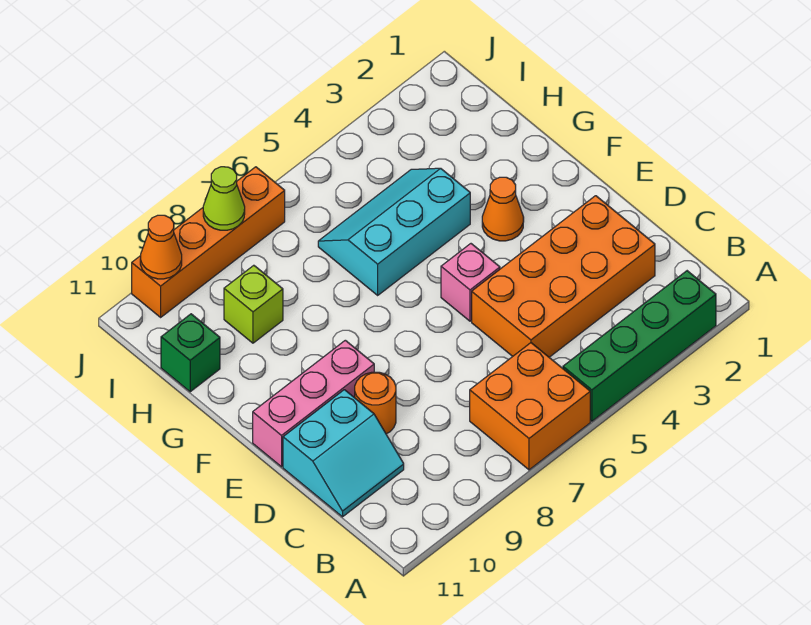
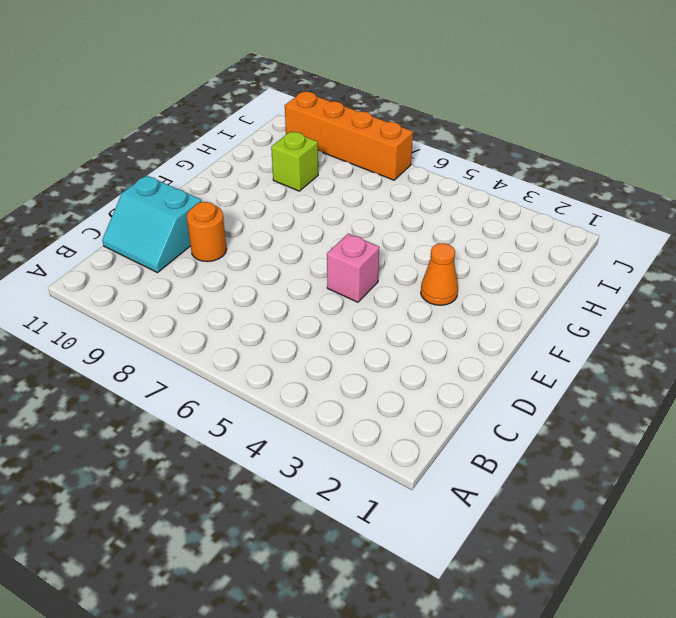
none -> green brick A2:A5 level 1
none -> orange brick A6:B7 level 1
none -> orange brick C2:D5 level 1

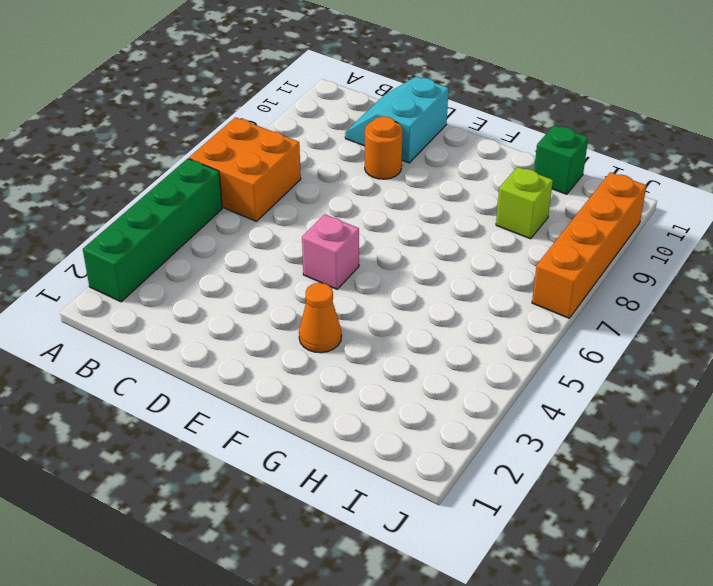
none -> orange brick C2:D5 level 1
none -> pink brick E9:E11 level 1
none -> cyan slope G4:H6 level 1 top G

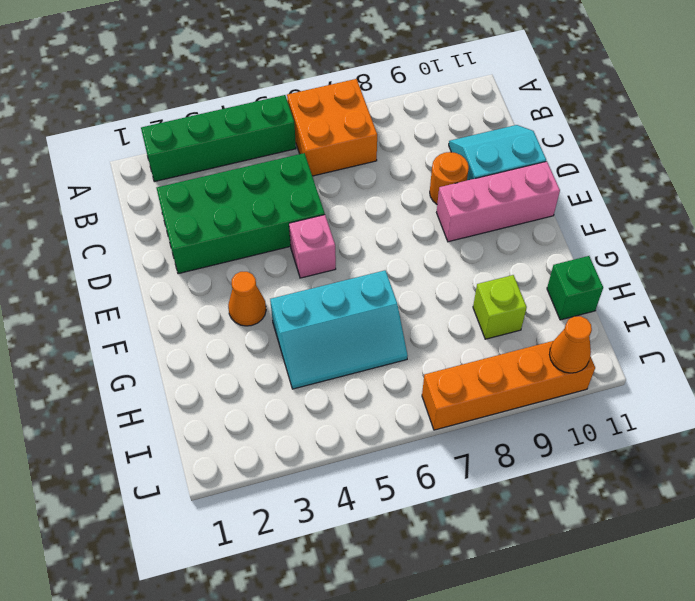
green brick C2:D5 level 1 -> orange brick C2:D5 level 1
none -> lime cone J8 level 2

